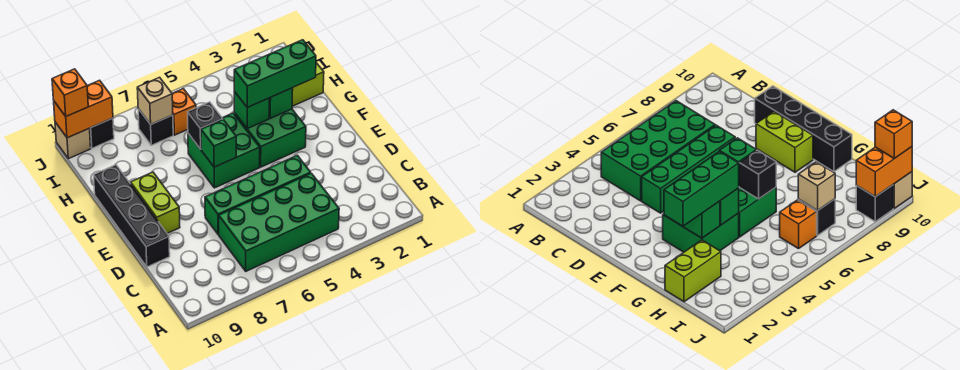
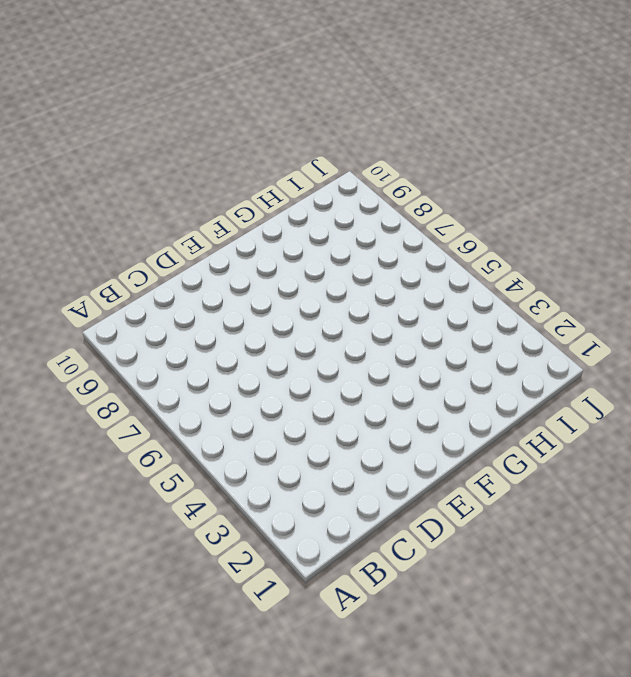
none -> green brick B4:C7 level 1
none -> green brick D4:D7 level 1
none -> black brick D10:G10 level 1

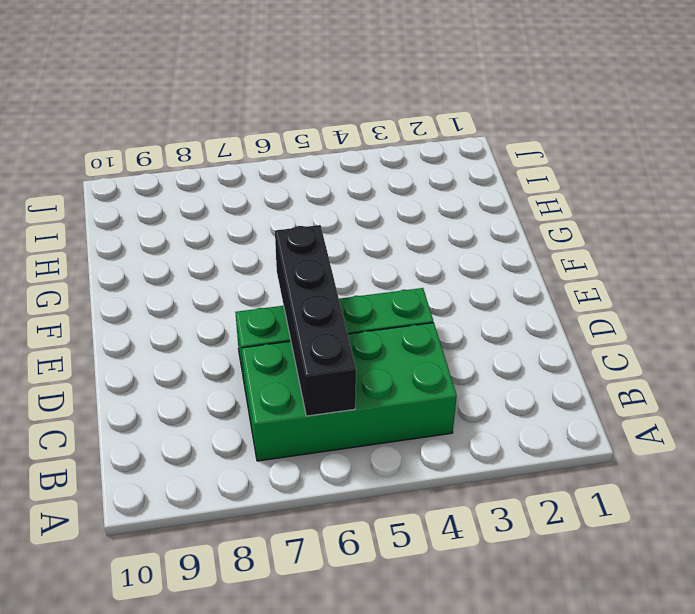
black brick B6:E6 level 2 -> black brick D10:G10 level 1
none -> lime brick E9:F9 level 1
none -> green brick F3:G4 level 1
none -> green brick F5:G6 level 1

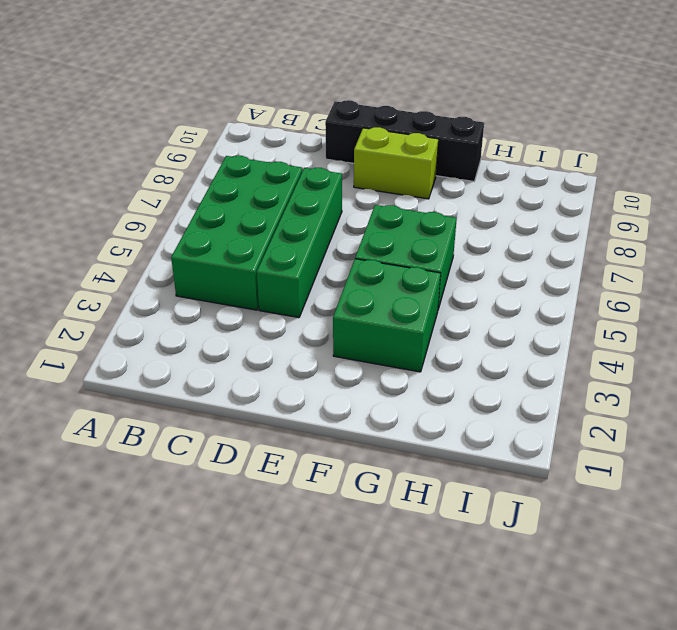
none -> lime brick H1:H2 level 1
none -> orange brick I6 level 1
none -> black brick I7 level 1

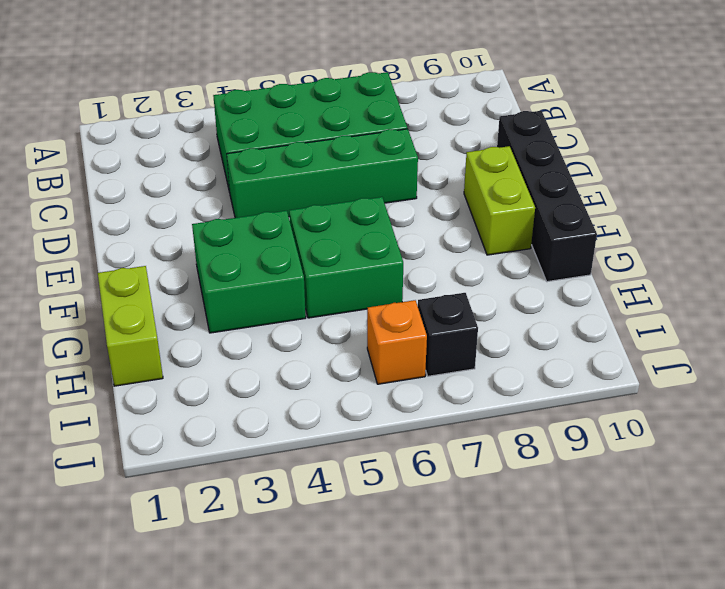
lime brick G1:H1 level 1 -> lime brick H1:H2 level 1
none -> black brick J9 level 1
none -> tan brick J10 level 1
none -> green brick F6 level 2

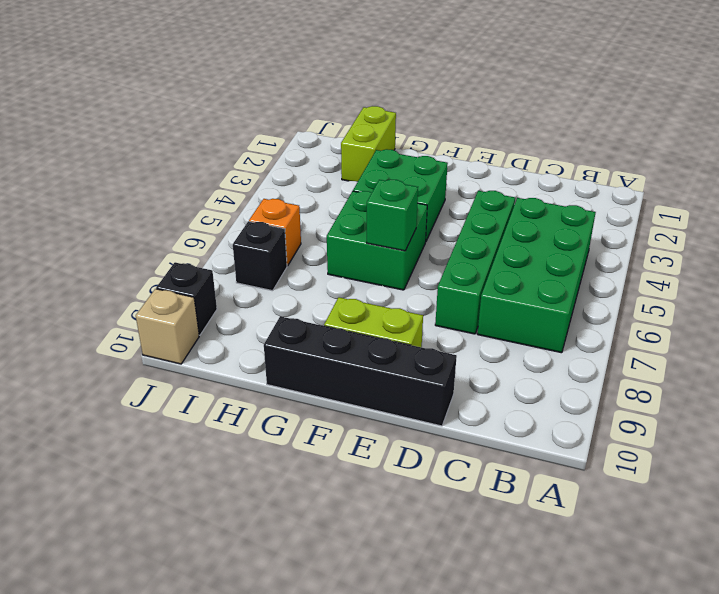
none -> green brick G3 level 2
none -> green brick G4 level 2
none -> black brick G6 level 2

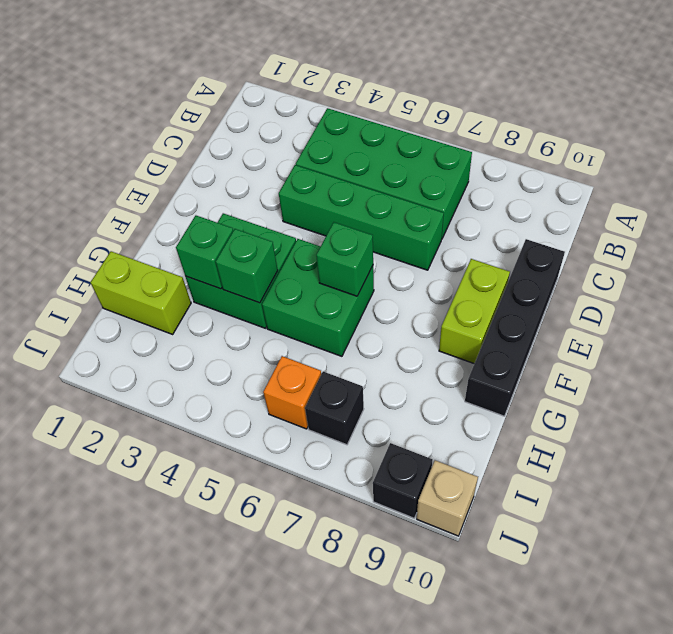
none -> black brick G6 level 2
none -> tan brick I7 level 2
none -> orange brick J9:J10 level 2

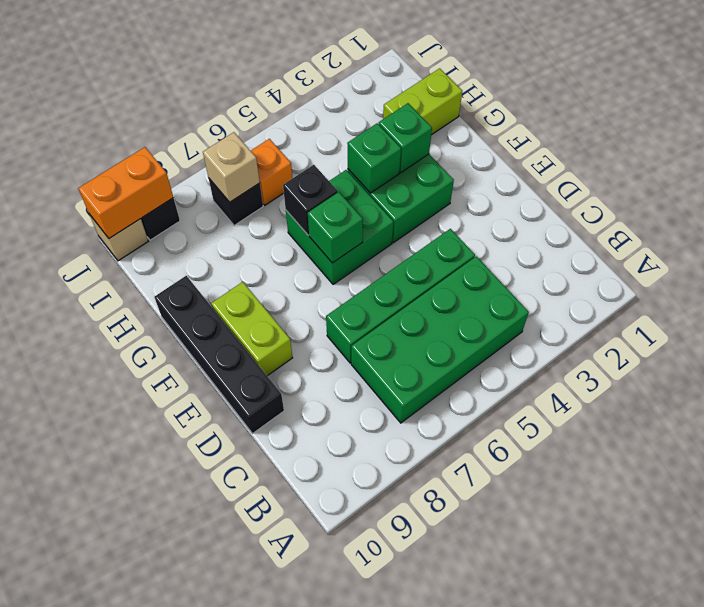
none -> green brick G2:G4 level 3
none -> orange brick J10 level 3

